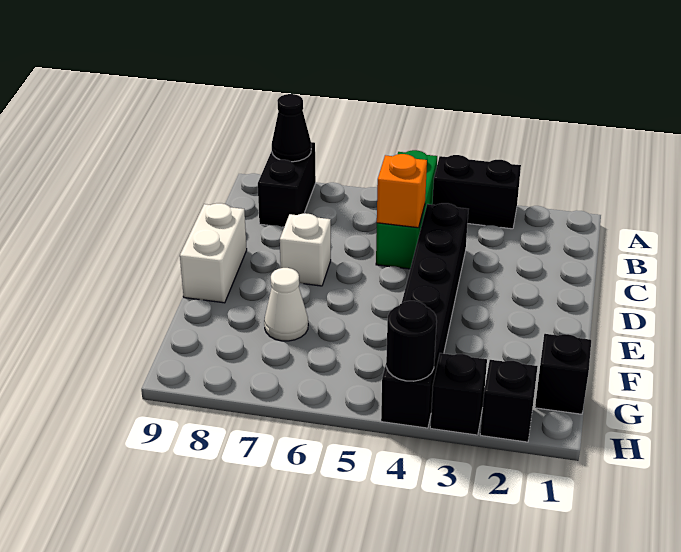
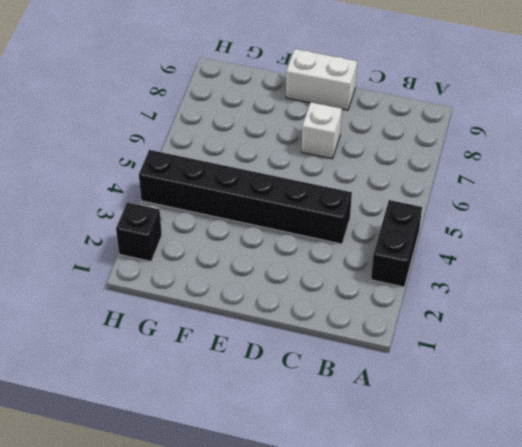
none -> green brick A5:C5 level 1
none -> black brick A8:B8 level 1
none -> white cone F7 level 1

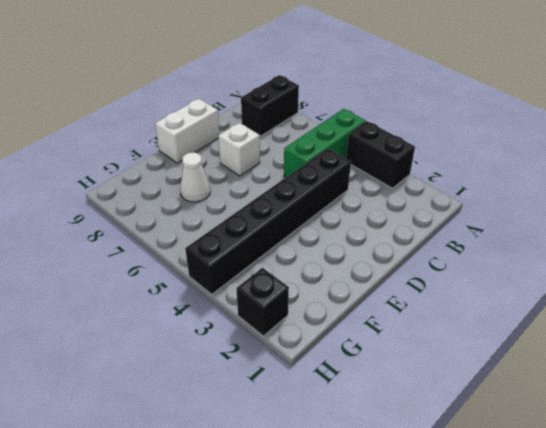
none -> black brick G1 level 1
none -> black brick H3 level 1
none -> black cone A8 level 2

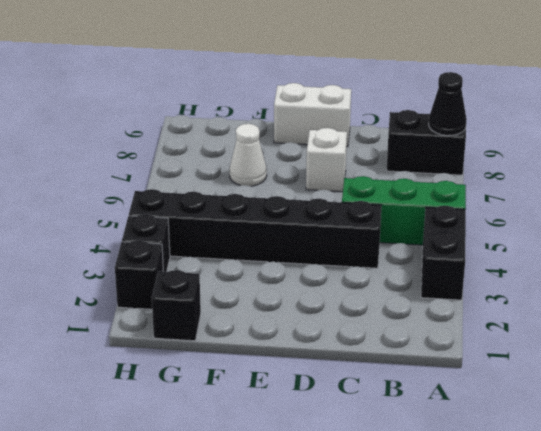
none -> orange brick C5 level 2
none -> black round brick H4 level 2

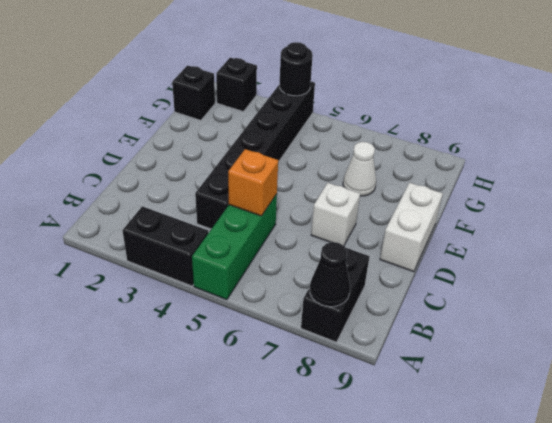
none -> black brick H3 level 1

